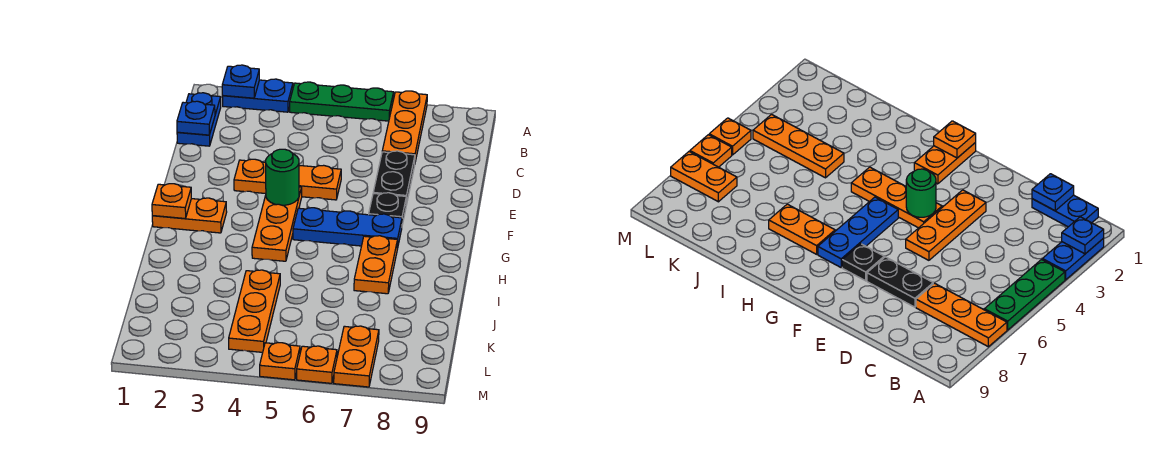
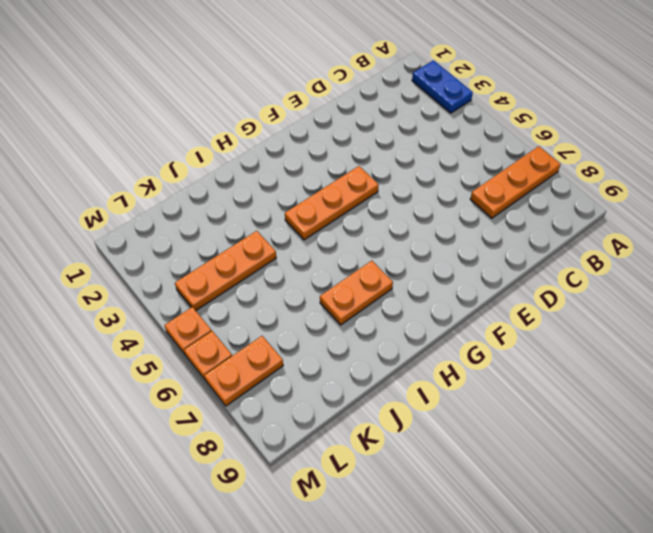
none -> green plate A4:A6 level 1
none -> blue plate B1:C1 level 1
none -> black plate D7:E7 level 1

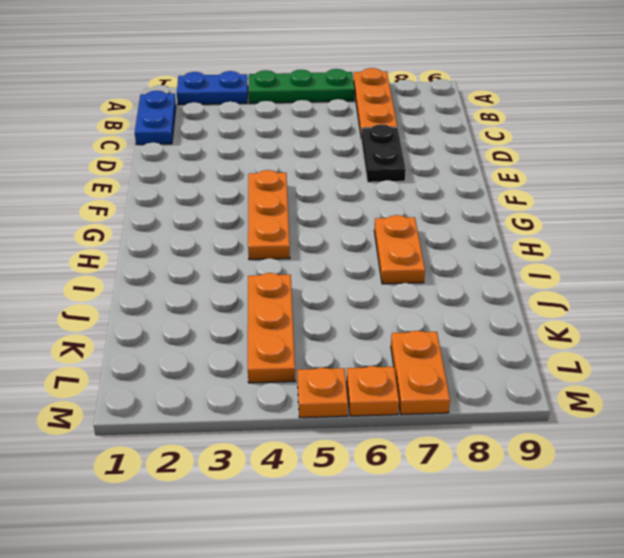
none -> orange plate E3:E5 level 1
none -> black plate F7 level 1
none -> orange plate G1:G2 level 1

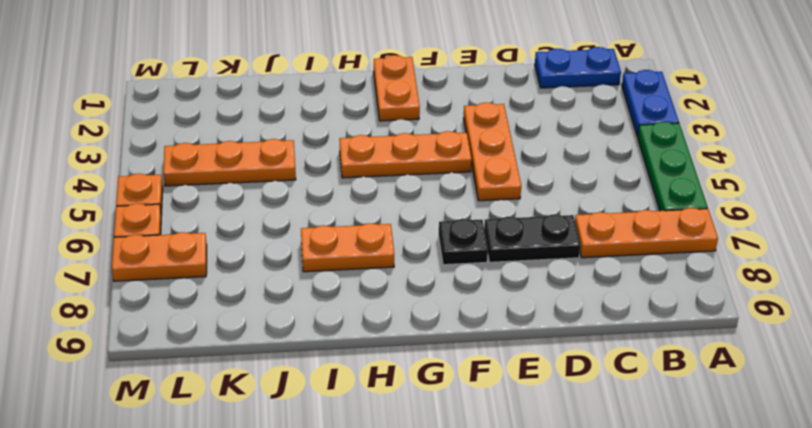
none -> blue plate G5:G7 level 1
none -> blue plate A2 level 2
none -> blue plate C1 level 2

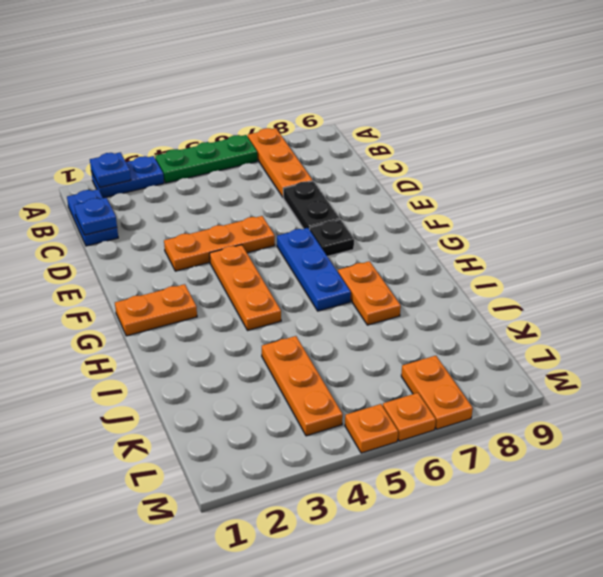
blue plate F6:H6 level 1 -> blue plate G5:G7 level 1
none -> green round brick F4 level 2
none -> orange plate G1 level 2

